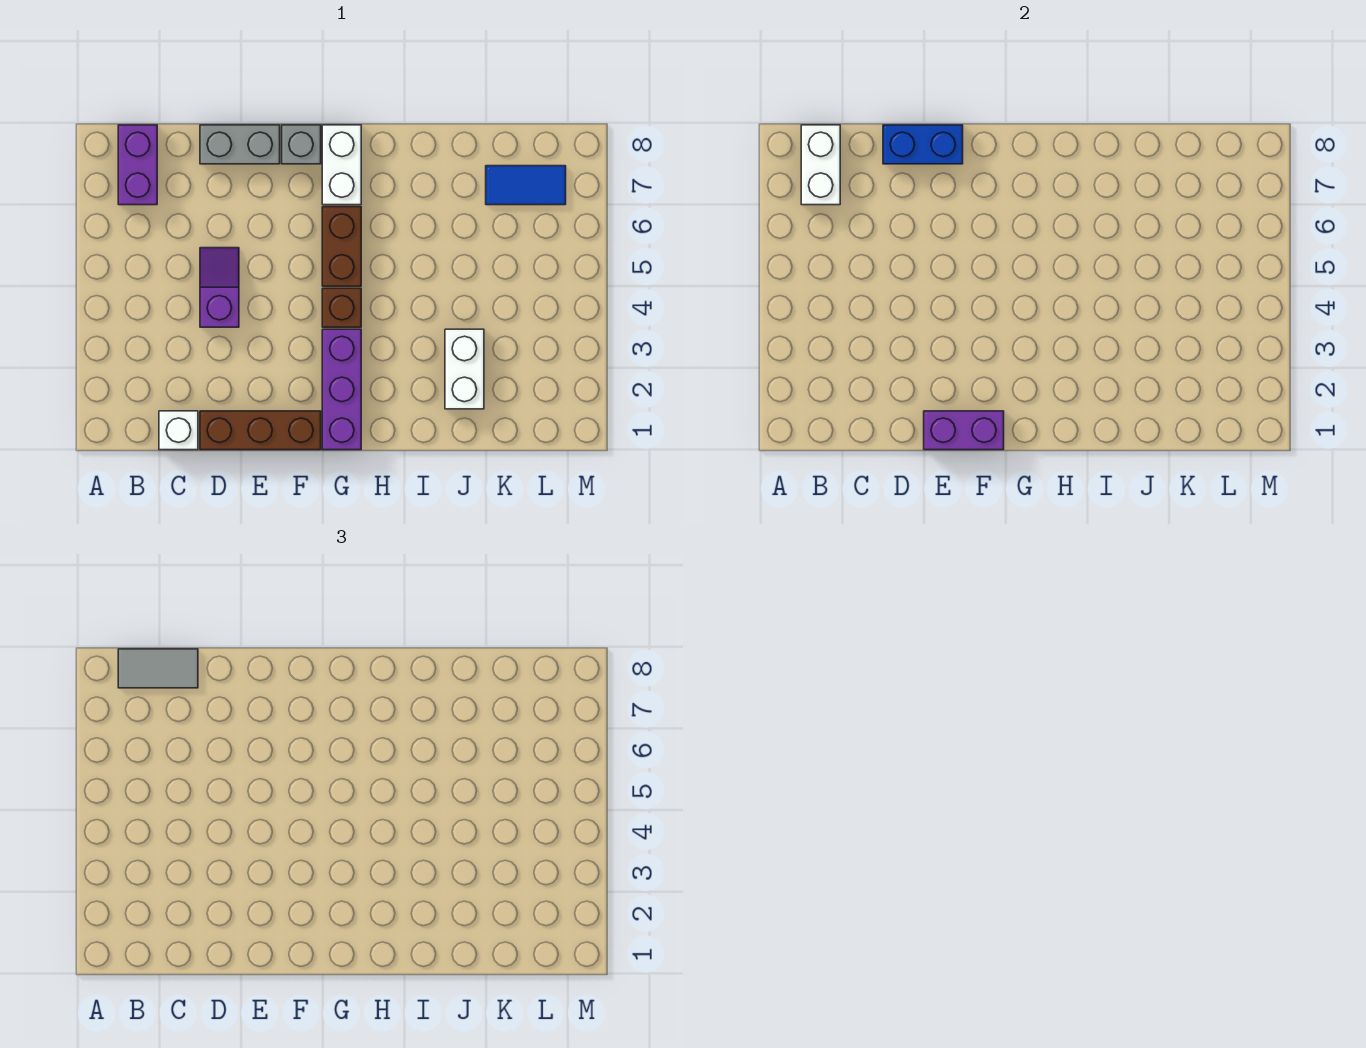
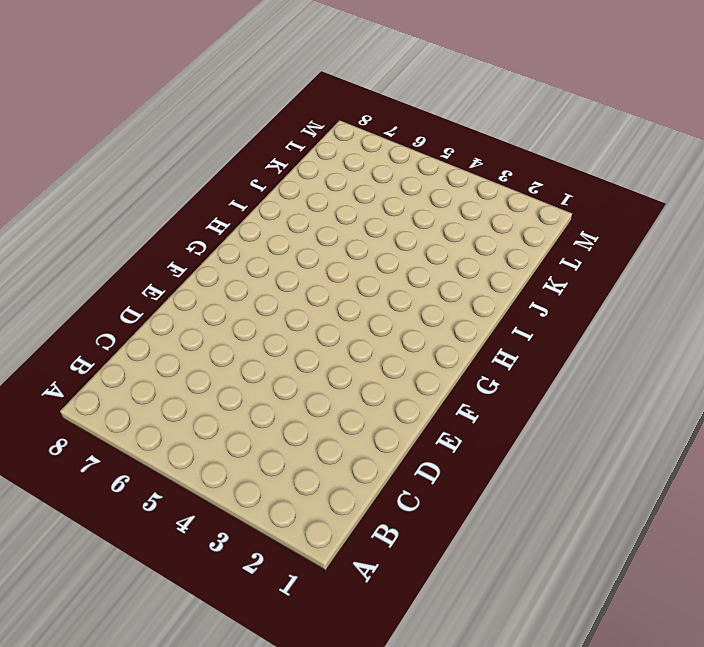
none -> purple brick B7:B8 level 1
none -> white brick C1 level 1
none -> brown brick D1:F1 level 1

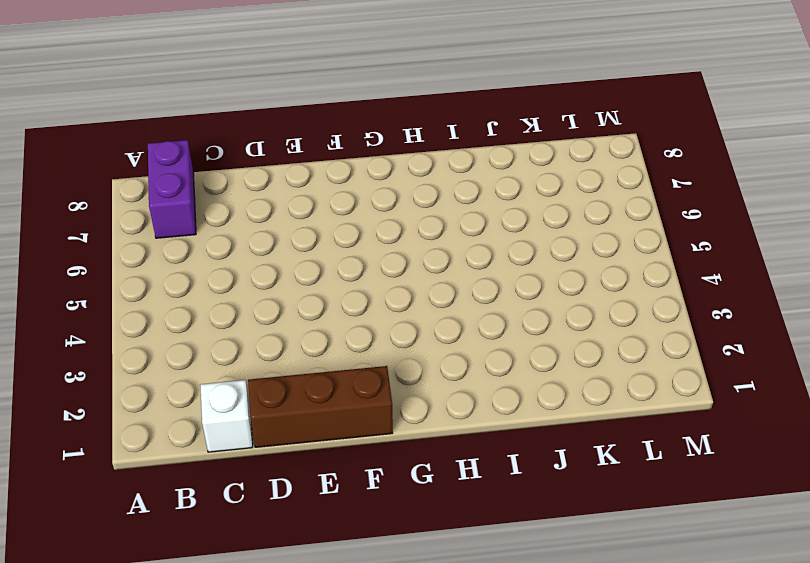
none -> purple slope D4:D5 level 1 top 4
none -> grey brick D8:E8 level 1
none -> grey brick F8 level 1

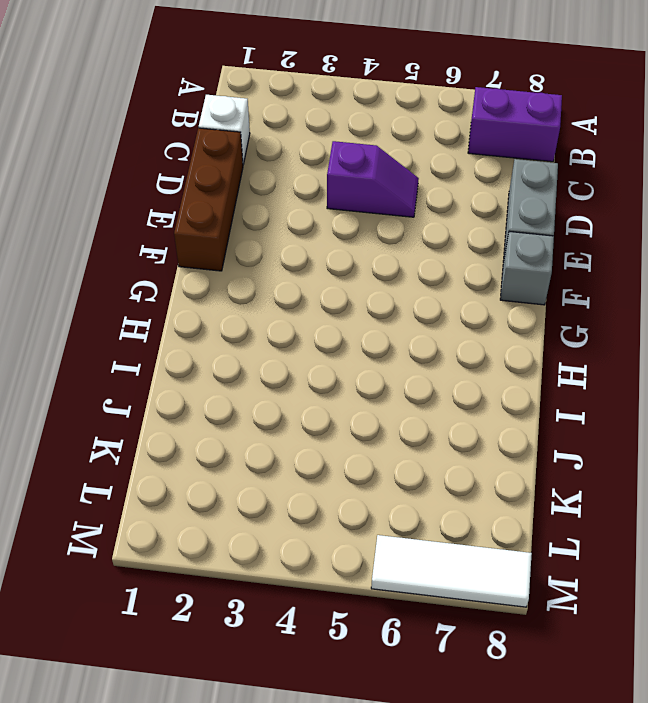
white tile M6:M8 level 1 -> none
none -> purple brick G1:G3 level 1
none -> brown brick G4 level 1
none -> brown brick G5:G6 level 1

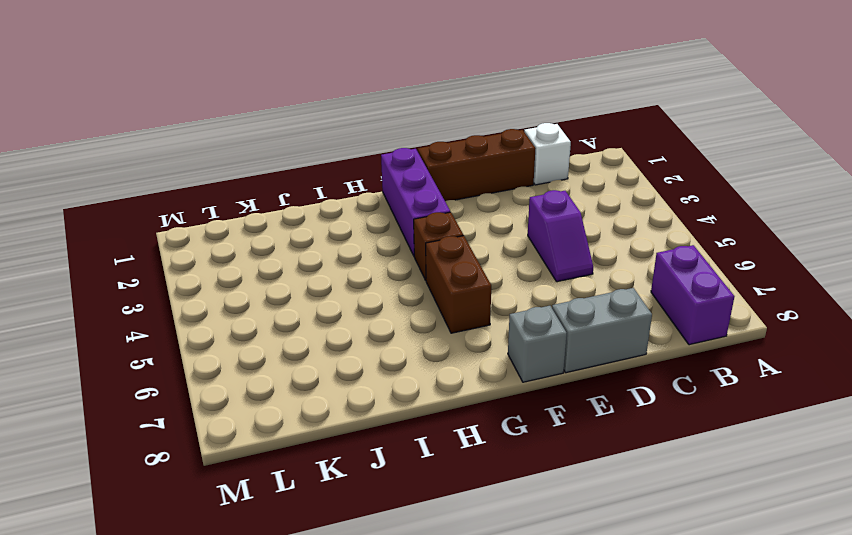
none -> white brick G7:G8 level 1
none -> white brick J2:J3 level 1
none -> blue tile K7:L7 level 1

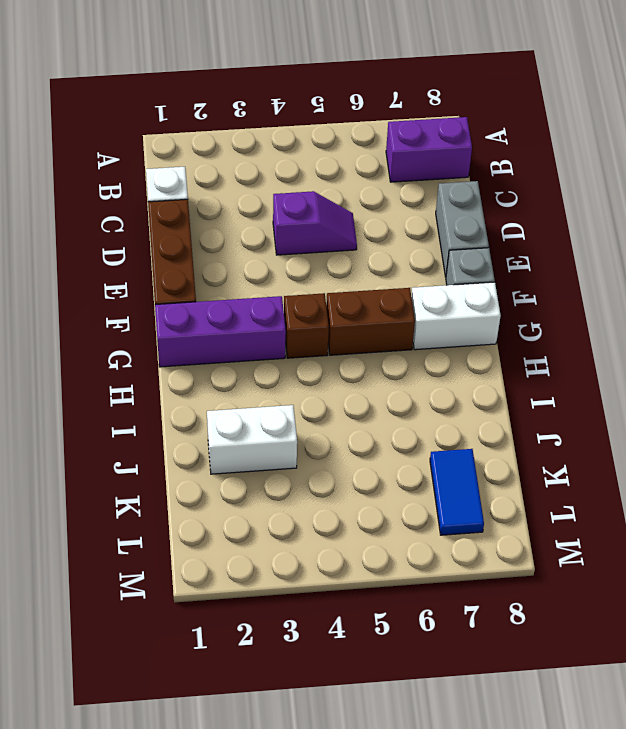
none -> white brick B7:B8 level 2
none -> blue brick D8:E8 level 2
none -> purple brick E1:F1 level 2

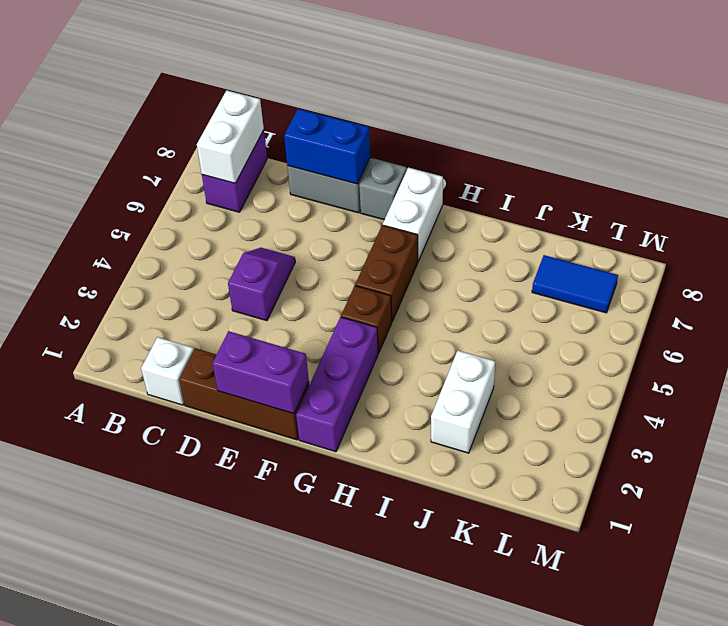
none -> grey tile B8:C8 level 3

